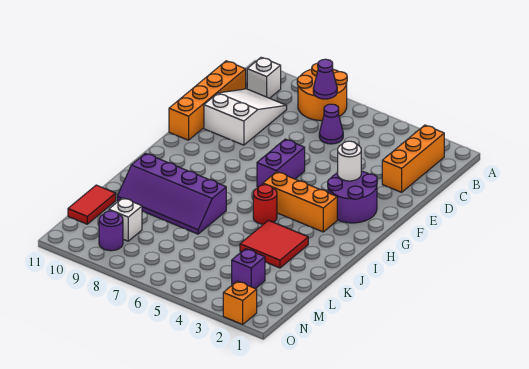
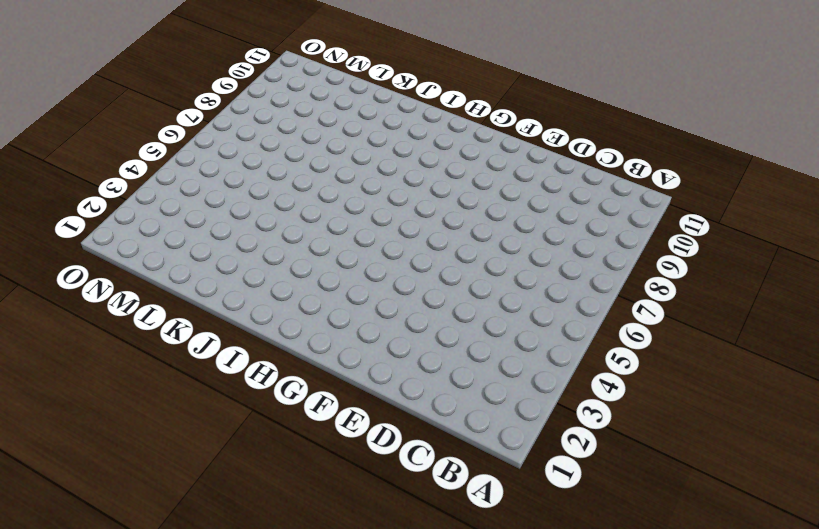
none -> orange round brick A7:B8 level 1
none -> orange brick B2:D2 level 1
none -> white brick B10 level 1

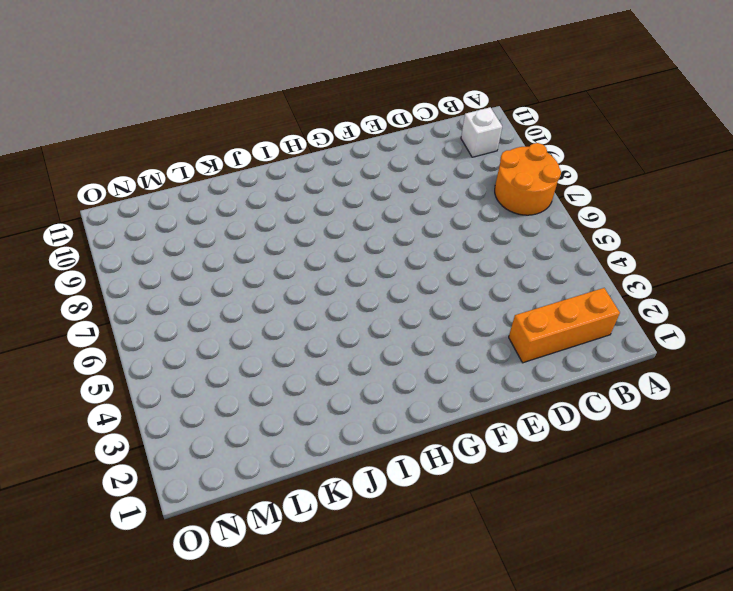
none -> purple cone C6 level 1
none -> white slope C9:E10 level 1 top E
none -> orange brick C11:F11 level 1

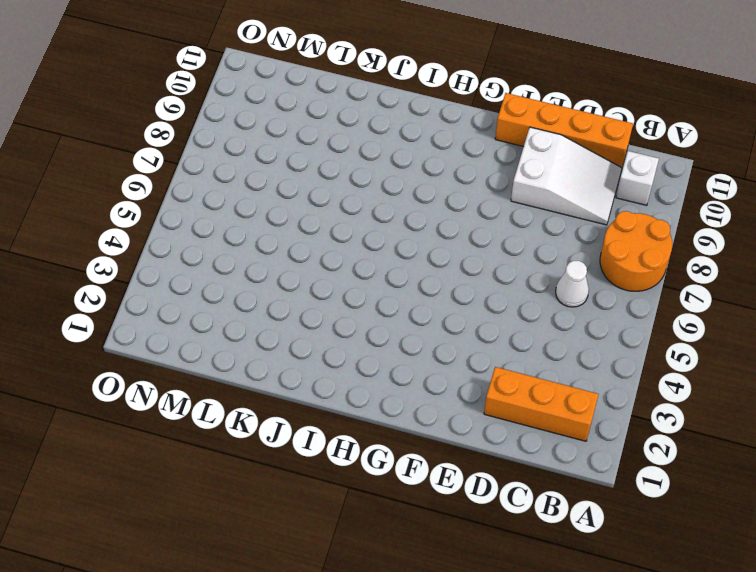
white cone C6 level 1 -> purple cone C6 level 1
none -> purple round brick F2:G3 level 1
none -> purple brick F6:G6 level 1
none -> orange brick H3:H5 level 1

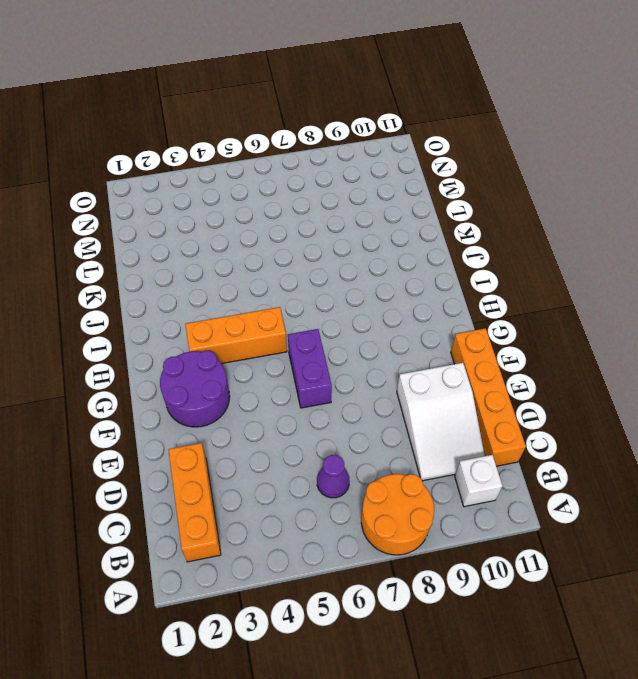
none -> red round brick I5 level 1
none -> red tile J3:K4 level 1
none -> purple slope J7:K10 level 1 top J

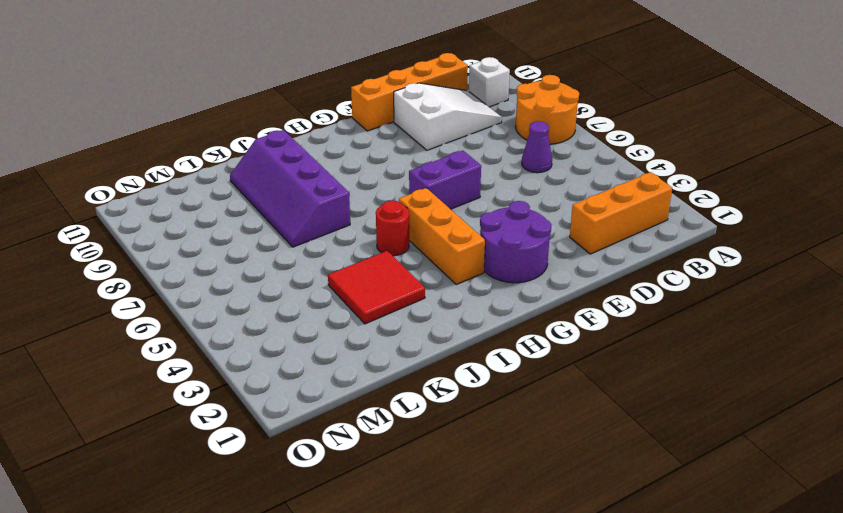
none -> red tile L11:M11 level 1
none -> purple brick M3 level 1
none -> white brick M9 level 1

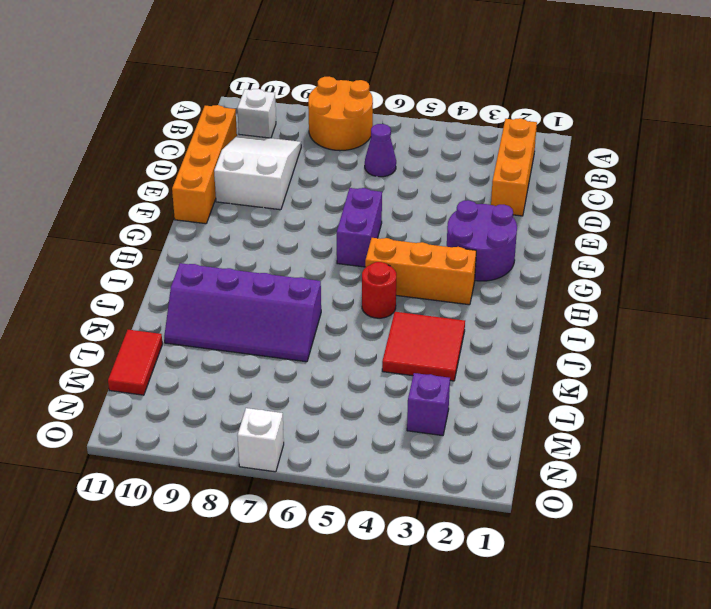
white brick O7 level 1 -> white brick M9 level 1
none -> purple round brick N9 level 1
none -> orange brick O2 level 1
none -> purple cone B7 level 2

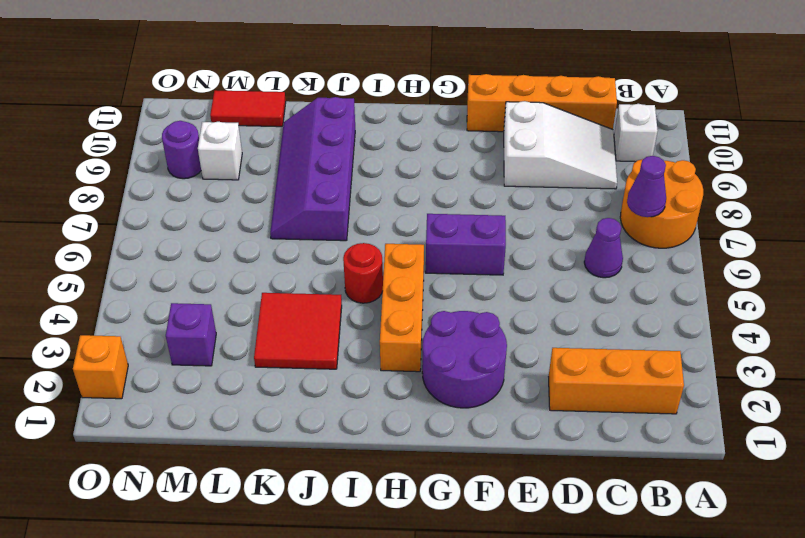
none -> white round brick F3 level 2

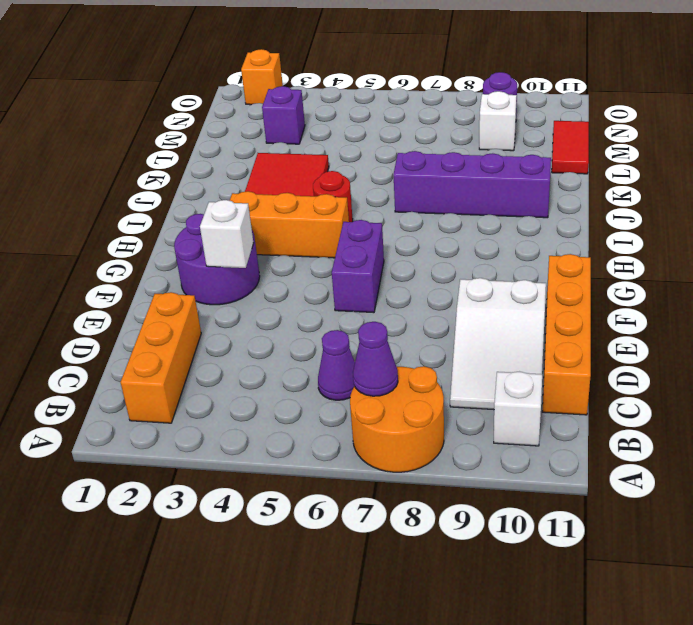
white brick F3 level 2 -> white round brick F3 level 2

